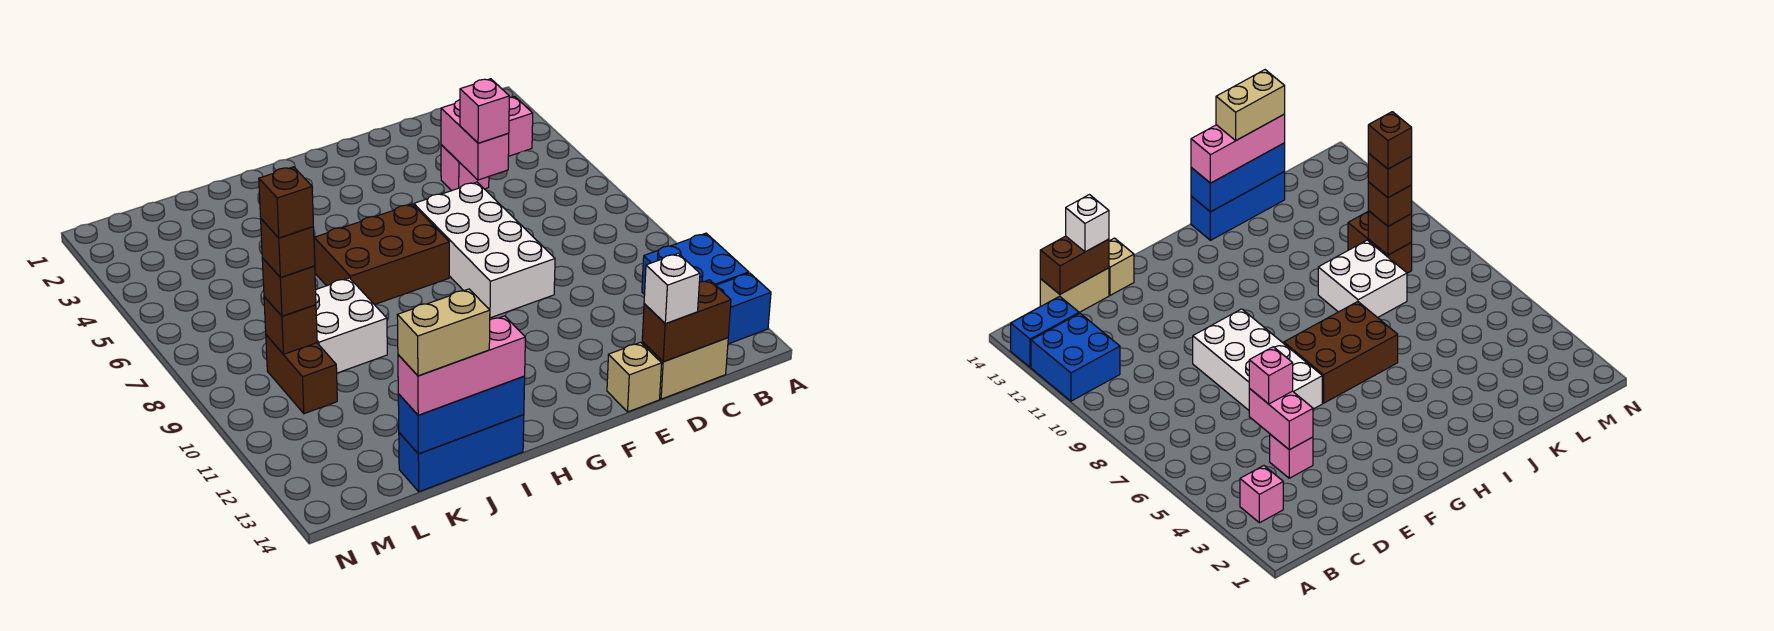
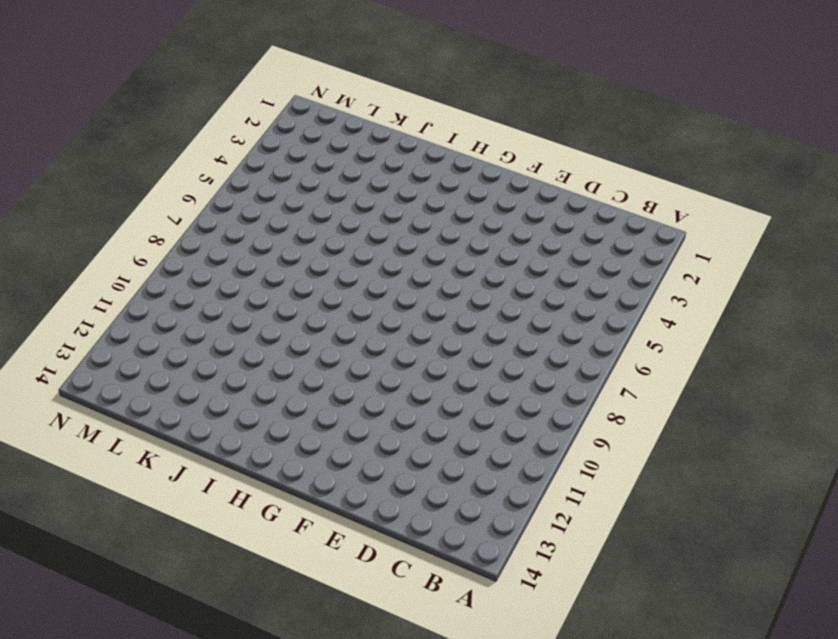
none -> blue brick A11:B12 level 1
none -> blue brick A13:B13 level 1
none -> pink brick B3 level 1

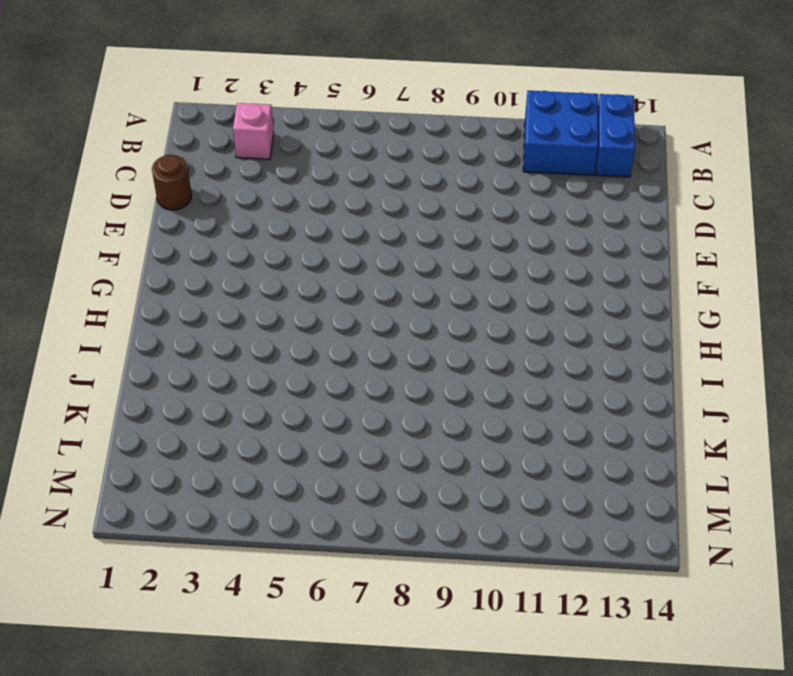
brown round brick D1 level 1 -> none
none -> tan brick C14:D14 level 1
none -> pink brick D4 level 1
none -> white brick E6:F9 level 1

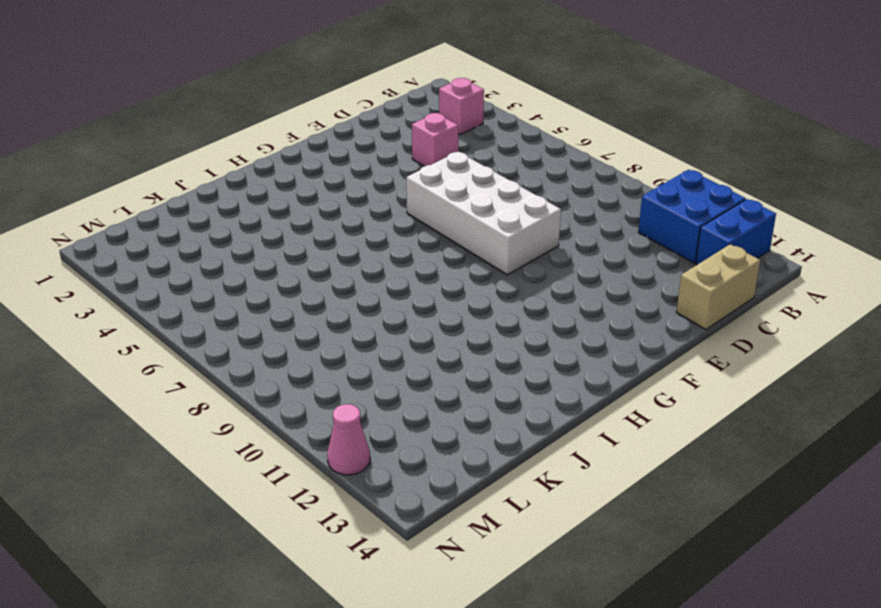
pink cone N12 level 1 -> none
none -> tan brick E14 level 1
none -> brown brick G6:I7 level 1
none -> blue brick I14:K14 level 1

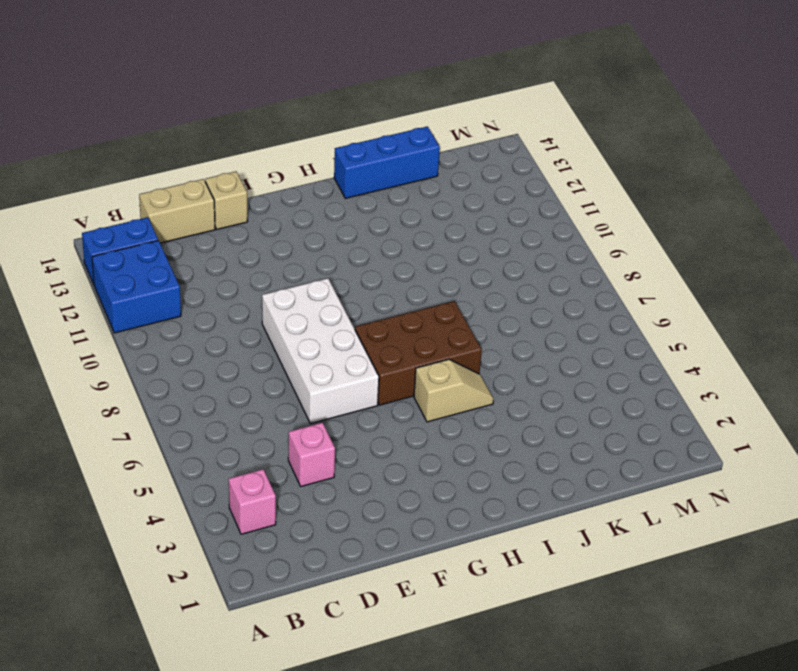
tan slope H5:I5 level 1 top H -> none
none -> white brick J8:K9 level 1
none -> brown brick L9:L10 level 1
none -> brown brick C14:D14 level 2

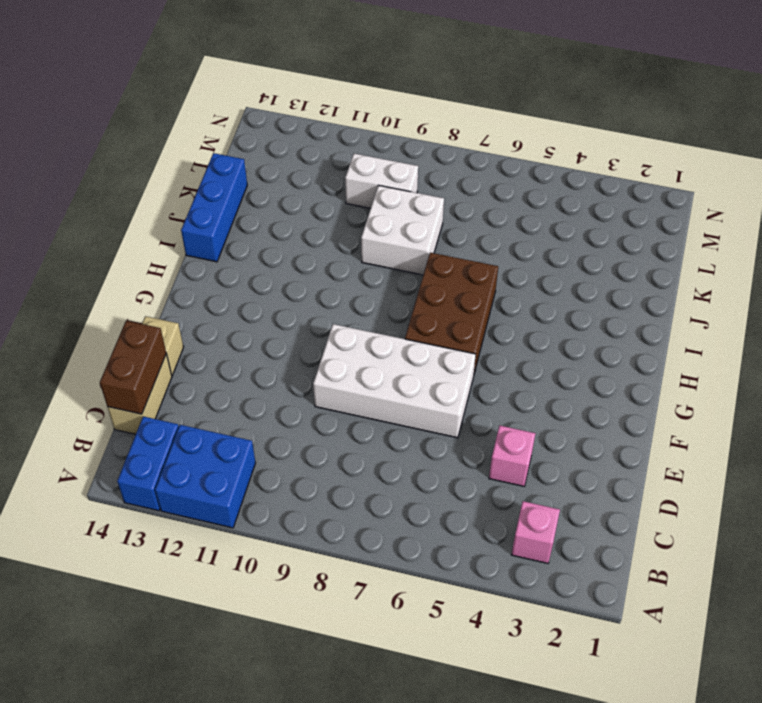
white brick L9:L10 level 1 -> brown brick L9:L10 level 1
none -> pink brick D4:D5 level 2
none -> blue brick I14:K14 level 2
none -> brown brick L9 level 2

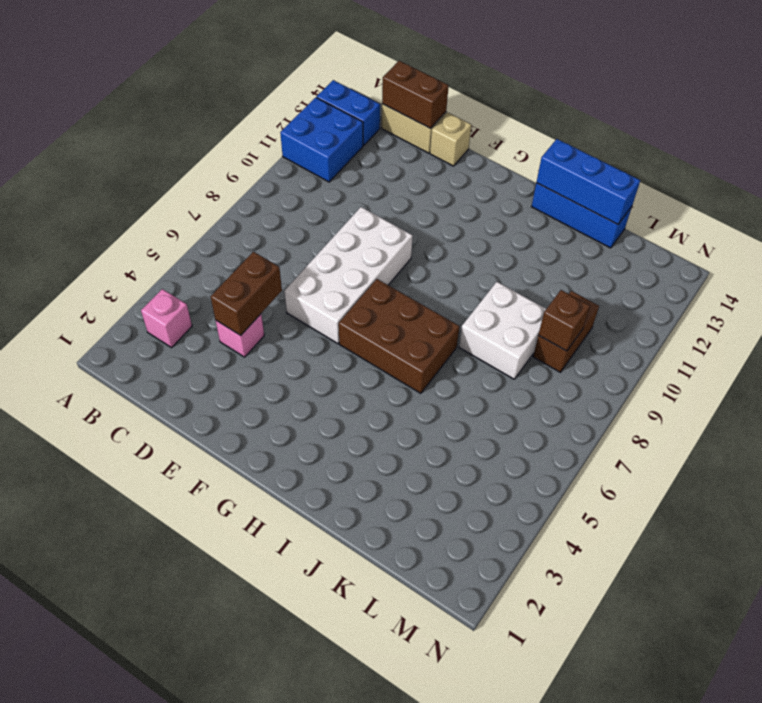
brown brick D4:D5 level 2 -> pink brick D4:D5 level 2
none -> pink brick D5 level 3
none -> white brick D14 level 3
none -> pink brick I14:K14 level 3

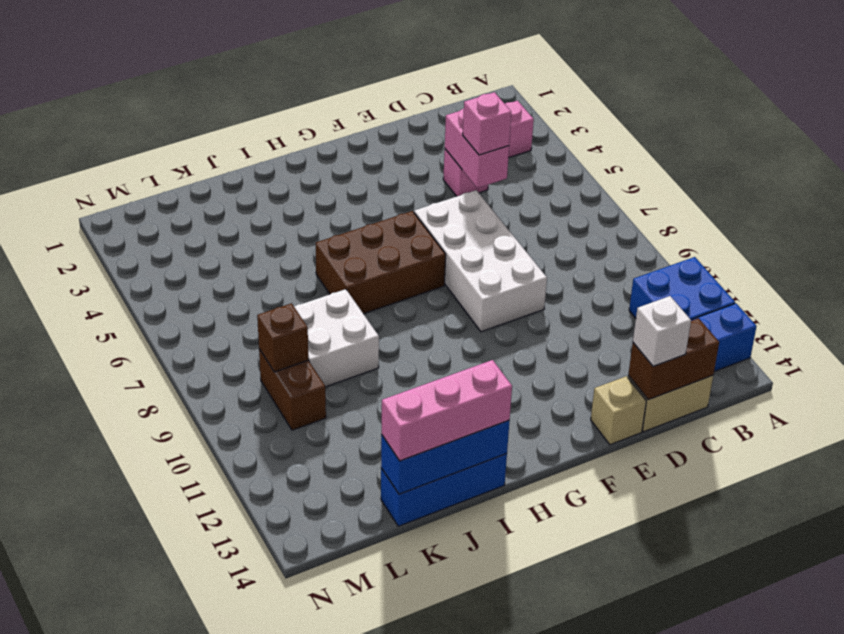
none -> brown brick L9 level 3
none -> tan brick J14:K14 level 4
none -> brown brick L9 level 4

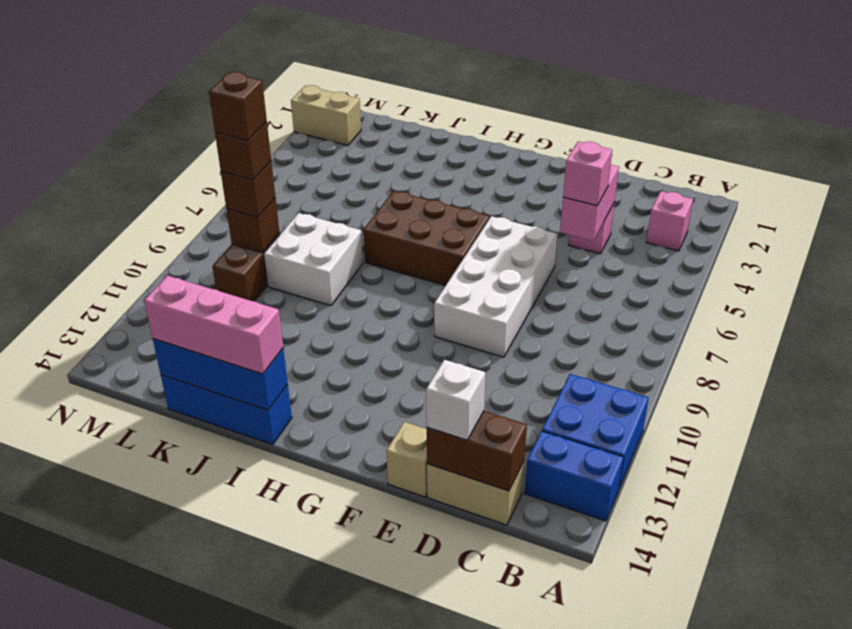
tan brick M2:N2 level 1 -> tan brick J14:K14 level 4

